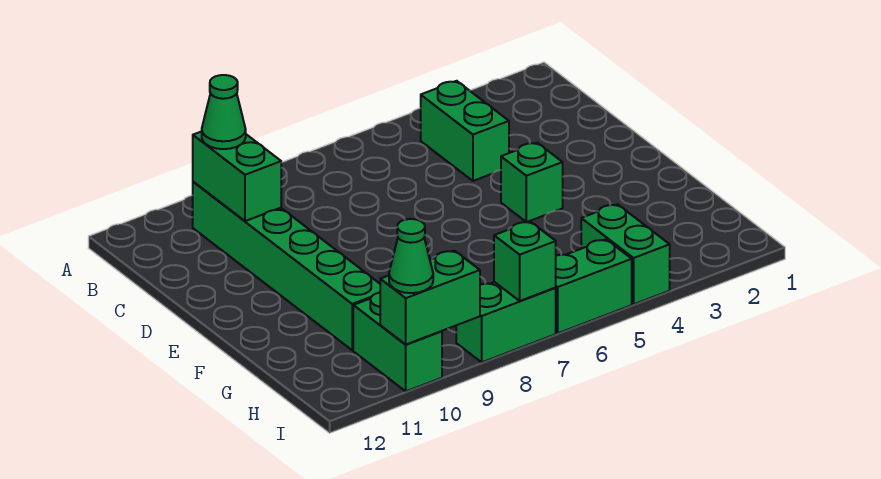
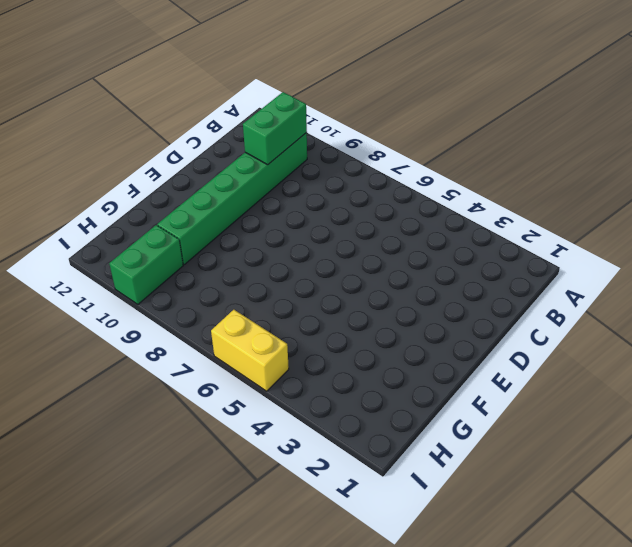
yellow brick I5:I6 level 1 -> green brick I5:I6 level 1
none -> green brick B4:C4 level 1
none -> green brick E4 level 1
none -> green brick H4:I4 level 1

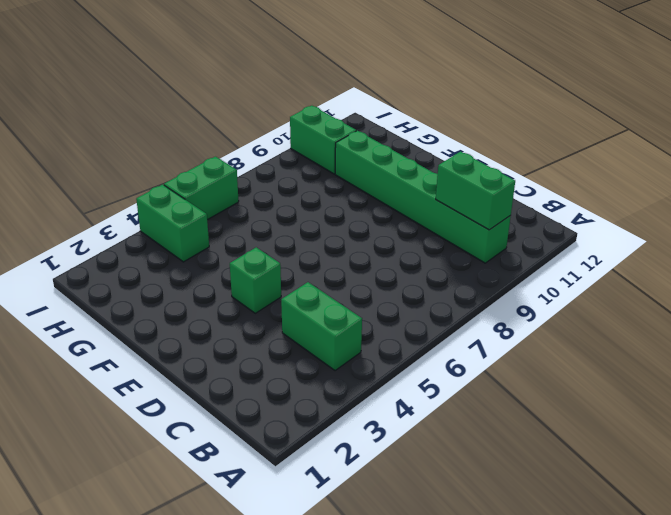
none -> green brick I7:I8 level 1
none -> green brick I7 level 2
none -> green brick I9:I10 level 2

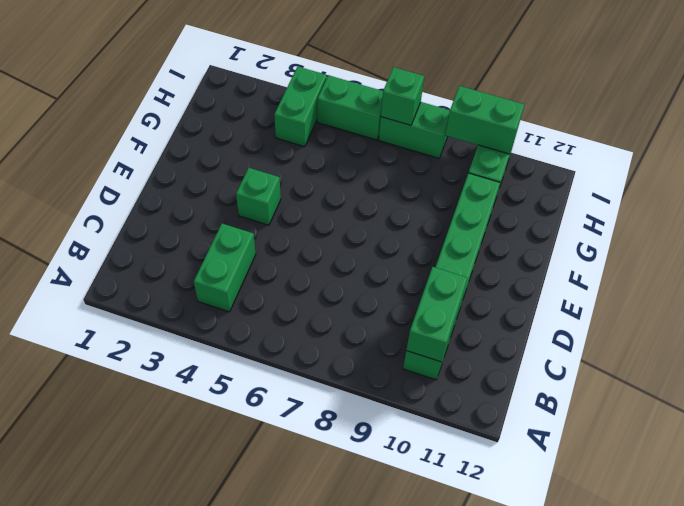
none -> green cone B10 level 3
none -> green cone I10 level 3

